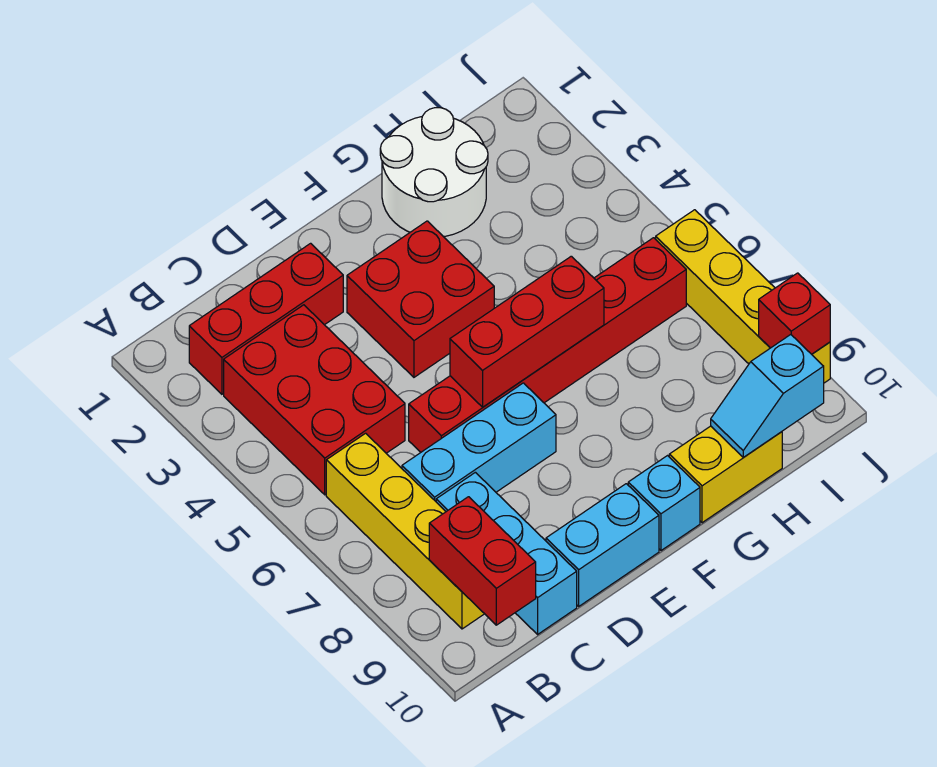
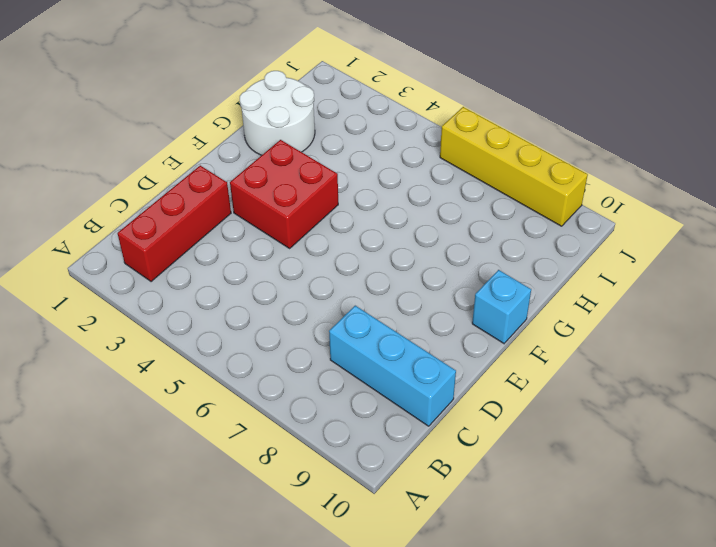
none -> red brick B3:C5 level 1
none -> yellow brick B6:B9 level 1
none -> cyan brick C7:E7 level 1

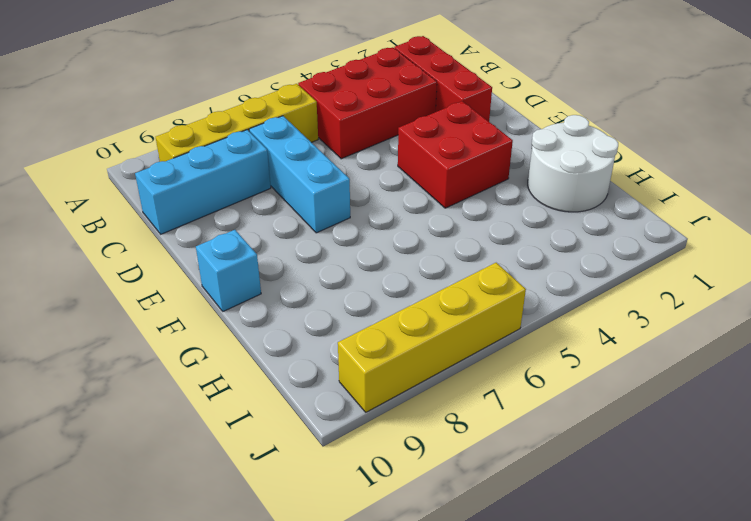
none -> red brick D6:I6 level 1
none -> cyan brick D10:E10 level 1
none -> yellow brick G10:H10 level 1

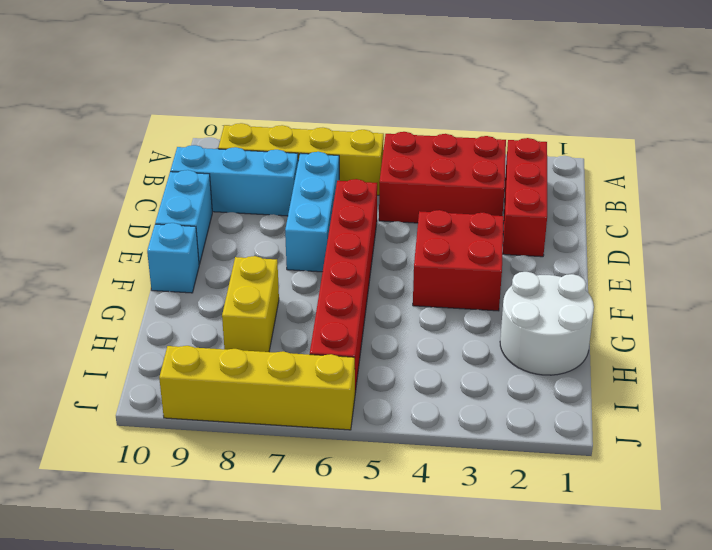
yellow brick G8:H8 level 1 -> yellow brick G10:H10 level 1
none -> red brick B9:B10 level 2
none -> red brick E6:G6 level 2
none -> cyan slope H10:I10 level 2 top I

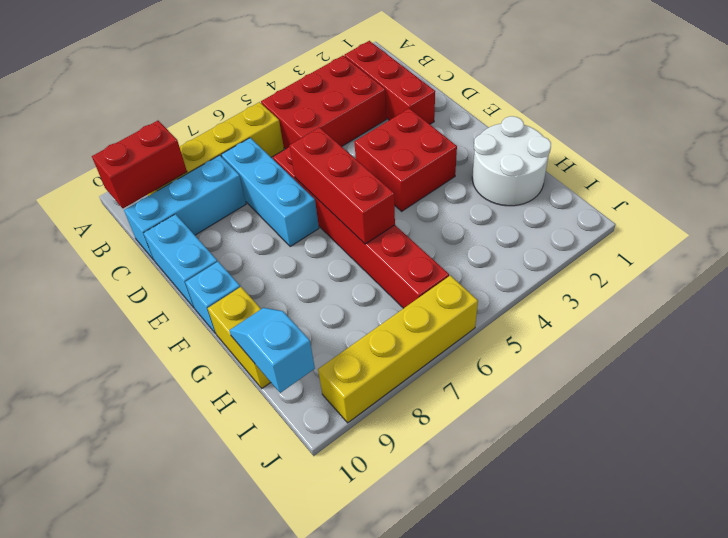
none -> red brick J9 level 2

